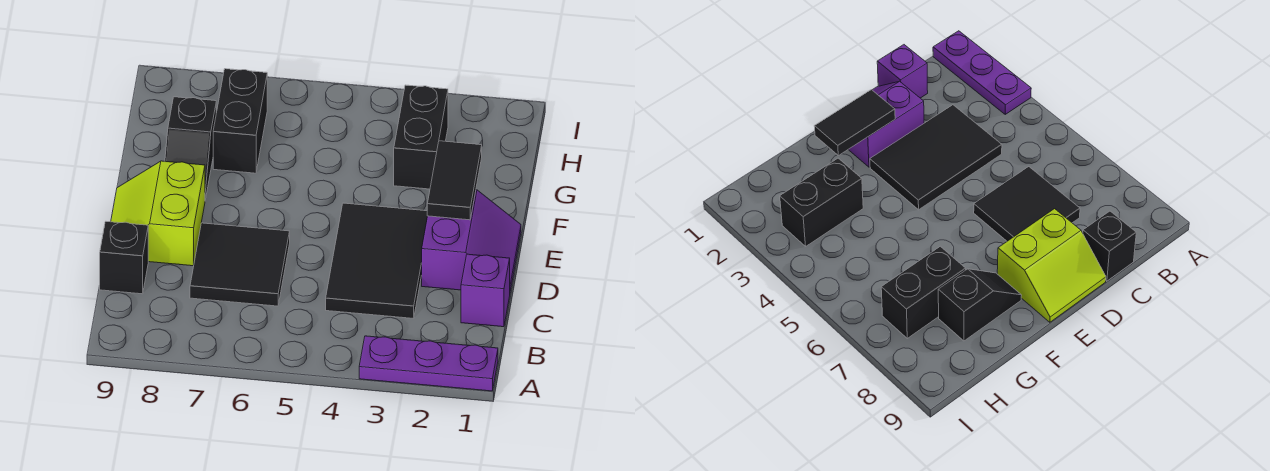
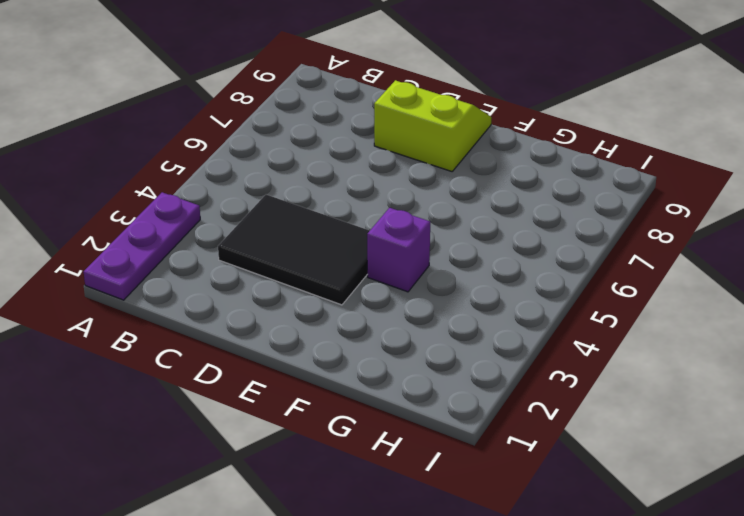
purple brick F4 level 1 -> purple brick C1 level 1
none -> black tile C6:D7 level 1
none -> black brick C9 level 1

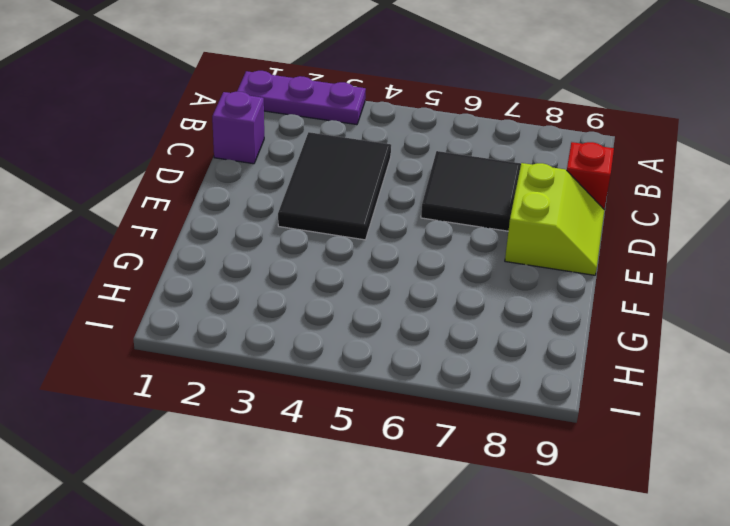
red brick C9 level 1 -> black brick C9 level 1
none -> purple slope D1:E2 level 1 top 2
none -> black slope F8:G8 level 1 top G

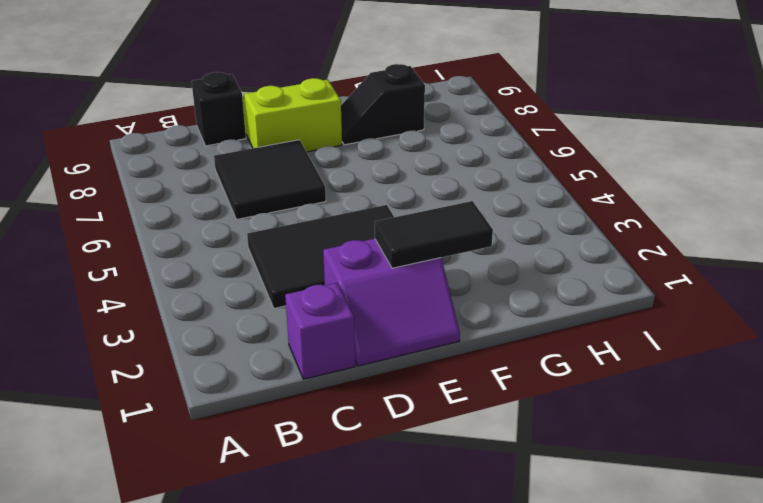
none -> purple plate A1:A3 level 1
none -> black brick G3:H3 level 1

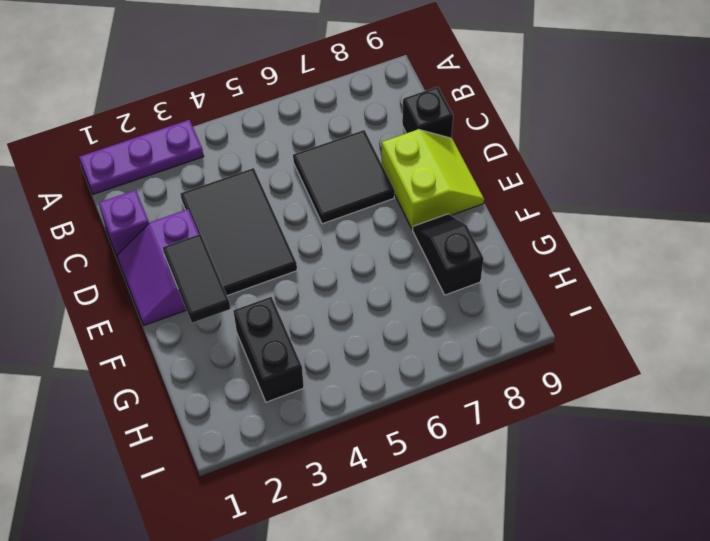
none -> black brick G7:H7 level 1

